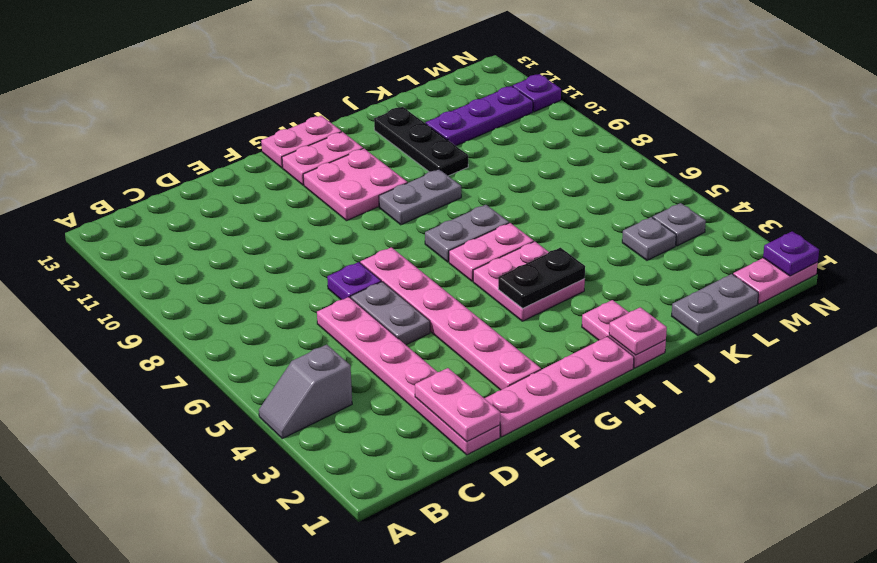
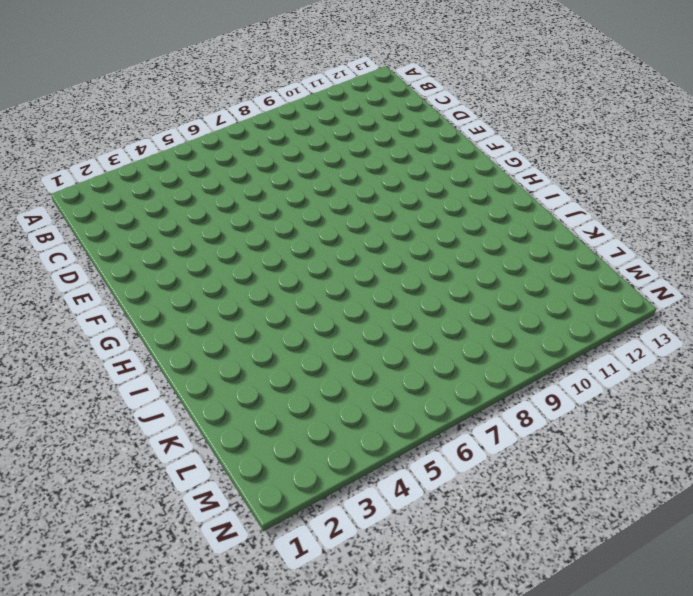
none -> grey slope A4:B4 level 1 top B
none -> pink plate D1:D6 level 1
none -> pink plate E1:H1 level 1

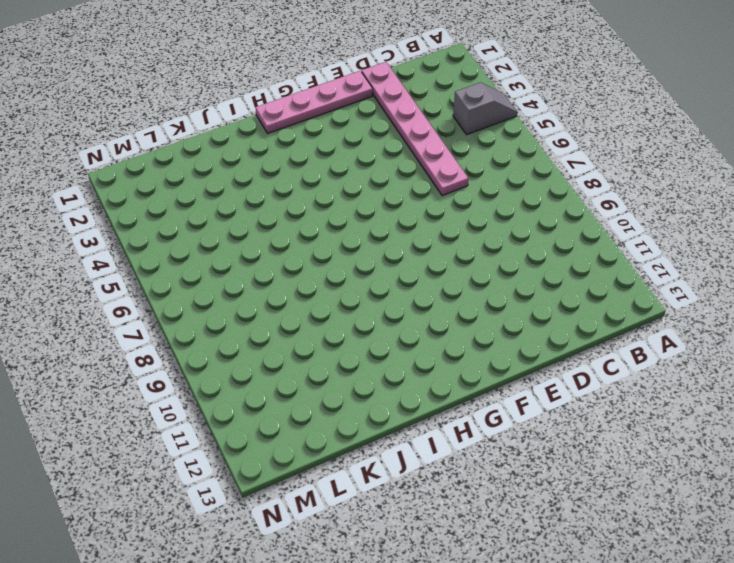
none -> grey plate E5:E6 level 1
none -> purple plate E7 level 1
none -> pink plate F2:F7 level 1

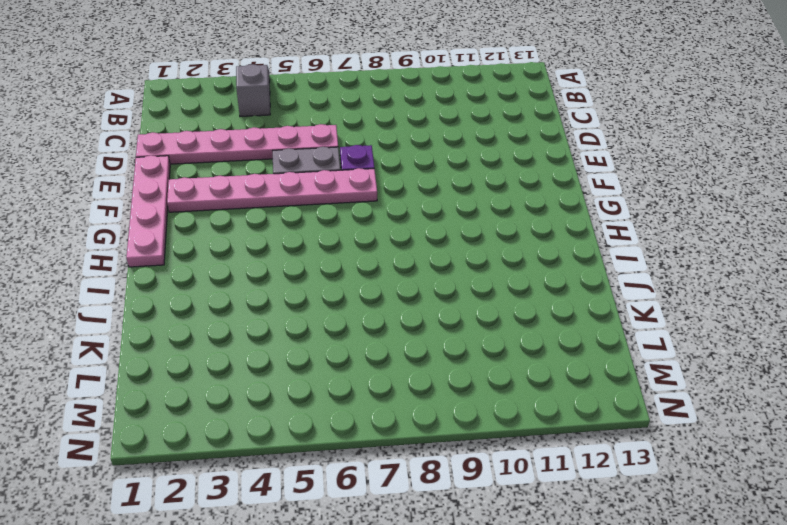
none -> pink plate G10:H11 level 1
none -> pink plate G12:H12 level 1
none -> pink plate G13:H13 level 1

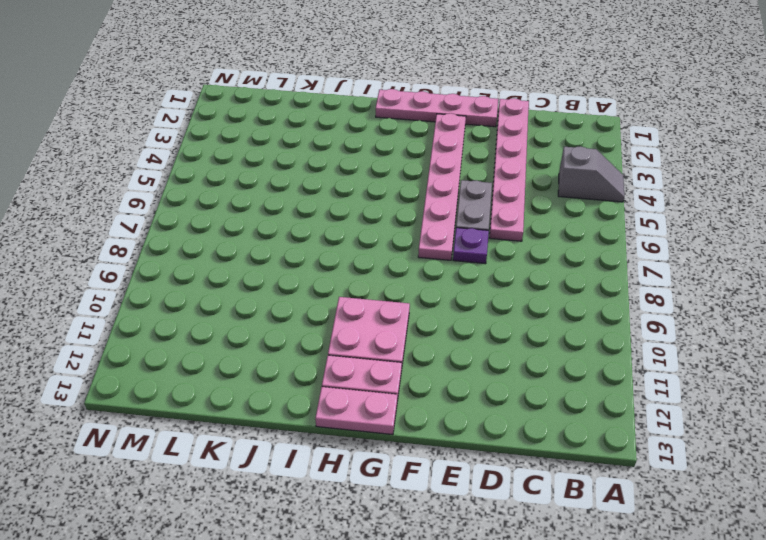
none -> pink plate H4:I5 level 1
none -> pink plate H6:I6 level 1
none -> grey plate H7:I7 level 1

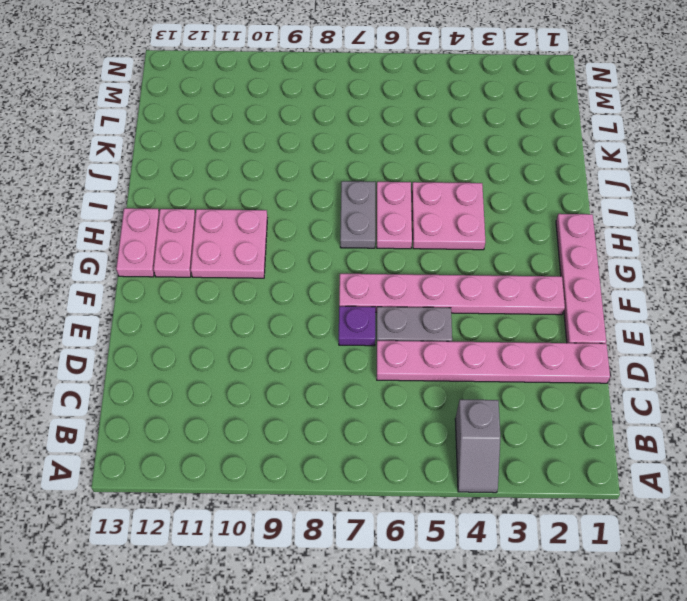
none -> grey plate H9:I9 level 1
none -> pink plate I1:I2 level 1
none -> black plate J10:J12 level 1

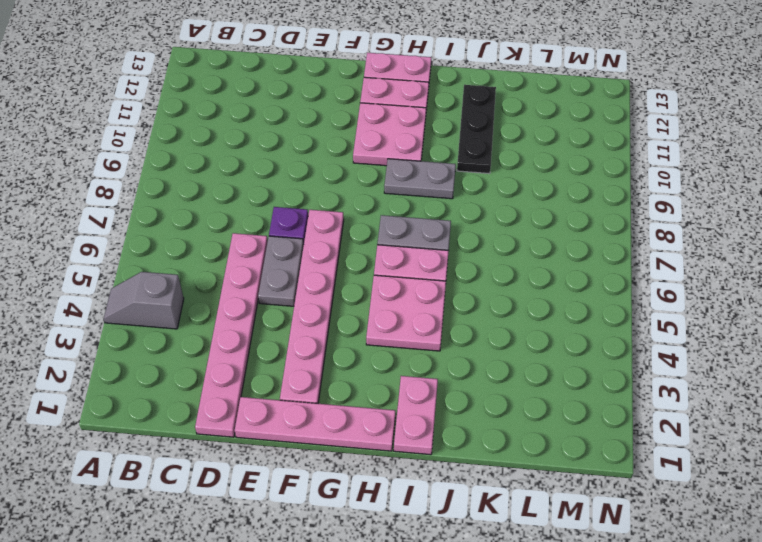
none -> grey plate K1:L1 level 1
none -> purple plate K11:M11 level 1
none -> grey plate L4 level 1

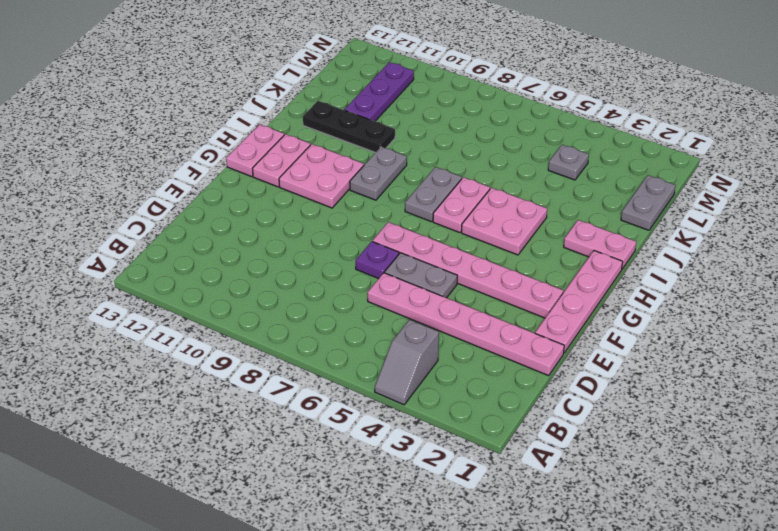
none -> pink plate M1:N1 level 1
none -> grey plate M4 level 1
none -> purple plate N11 level 1

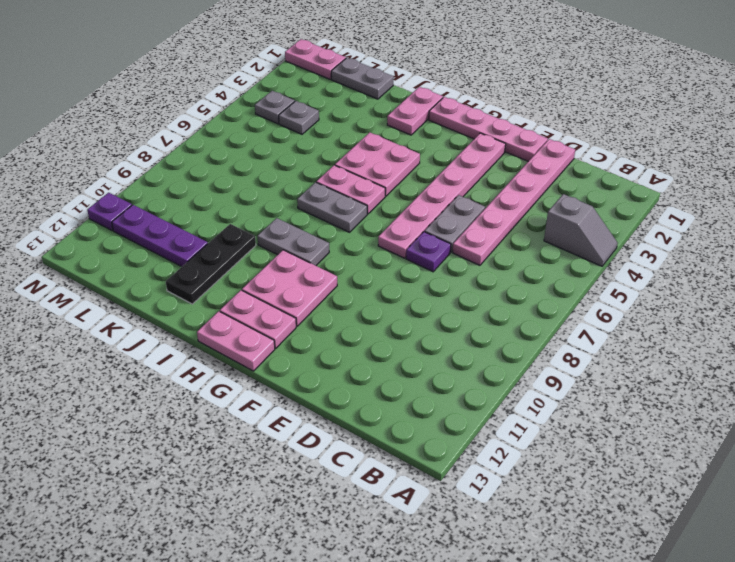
none -> pink plate D1:D2 level 2
none -> black plate H4:I4 level 2
none -> pink plate I1 level 2

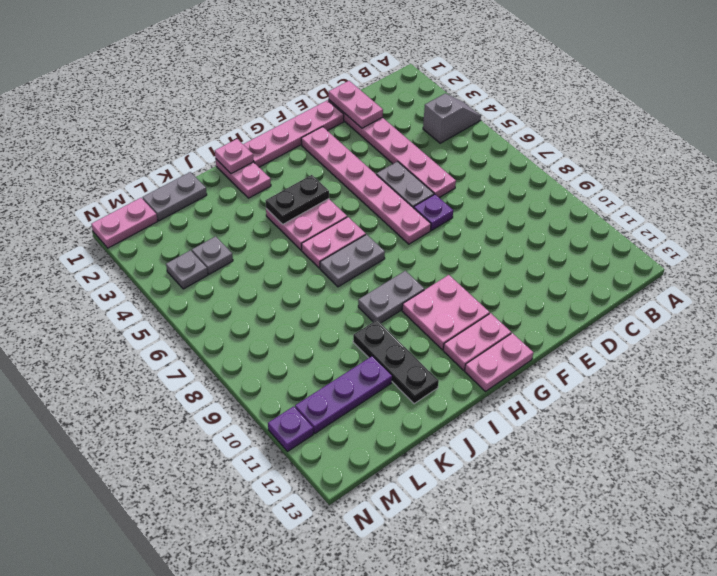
none -> purple plate N1 level 2

